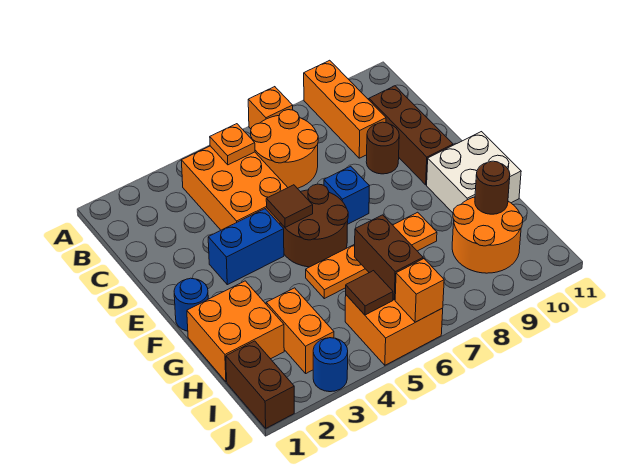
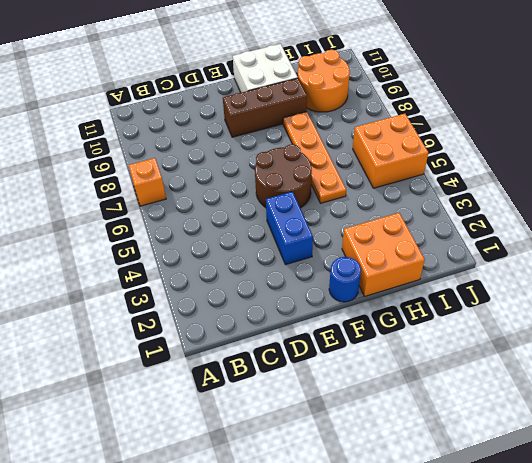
brown brick E9:G9 level 1 -> brown brick C10:E10 level 1
none -> orange brick A9:C9 level 1
none -> orange brick B4:D5 level 1
none -> orange round brick B6:C7 level 1

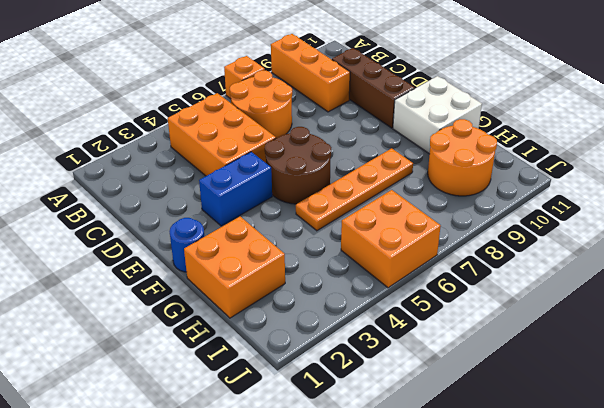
none -> brown round brick D9 level 1
none -> blue brick E7 level 1
none -> orange brick H3:I3 level 1

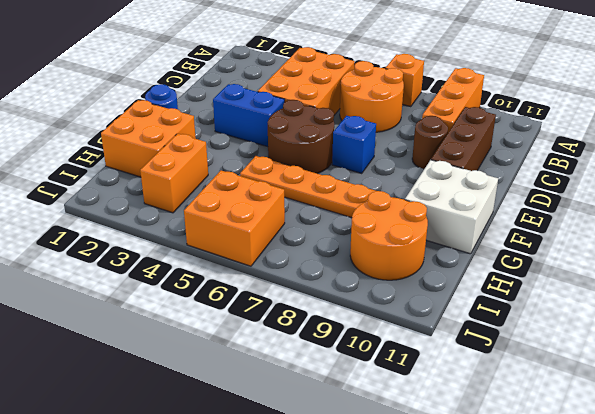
none -> brown brick I1:J1 level 1
none -> blue round brick J3 level 1
none -> orange plate B5 level 2

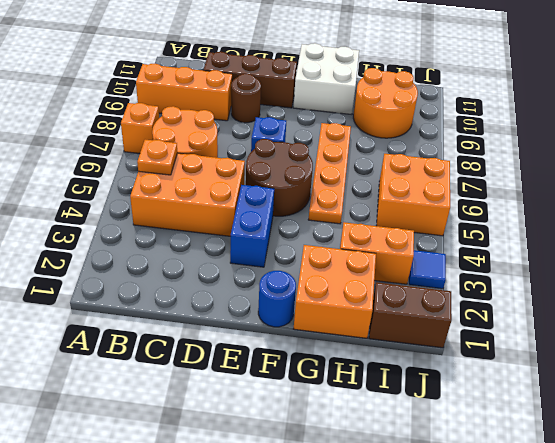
blue tile J3 level 1 -> blue round brick J3 level 1
none -> brown tile E5 level 2
none -> brown brick H6:I6 level 2
none -> brown round brick H10 level 2

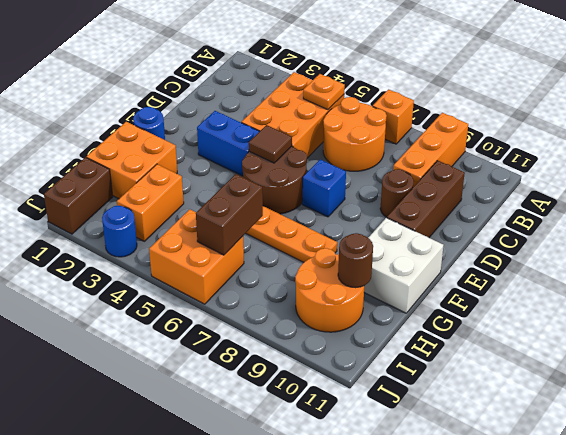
none -> brown tile I5 level 2
none -> orange brick J6 level 2

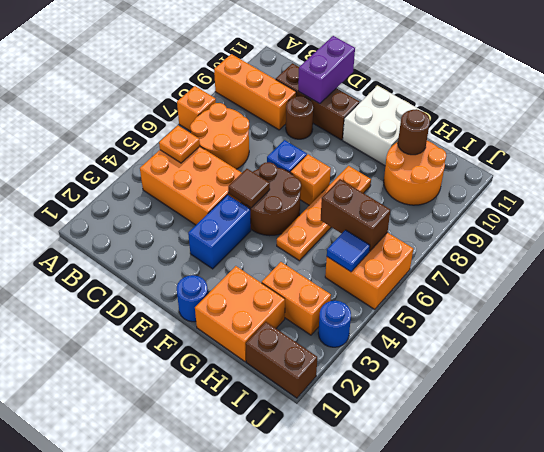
purple brick D10:D11 level 2 -> none
orange brick F7 level 1 -> orange brick J6 level 2
blue tile I5 level 2 -> brown tile I5 level 2

